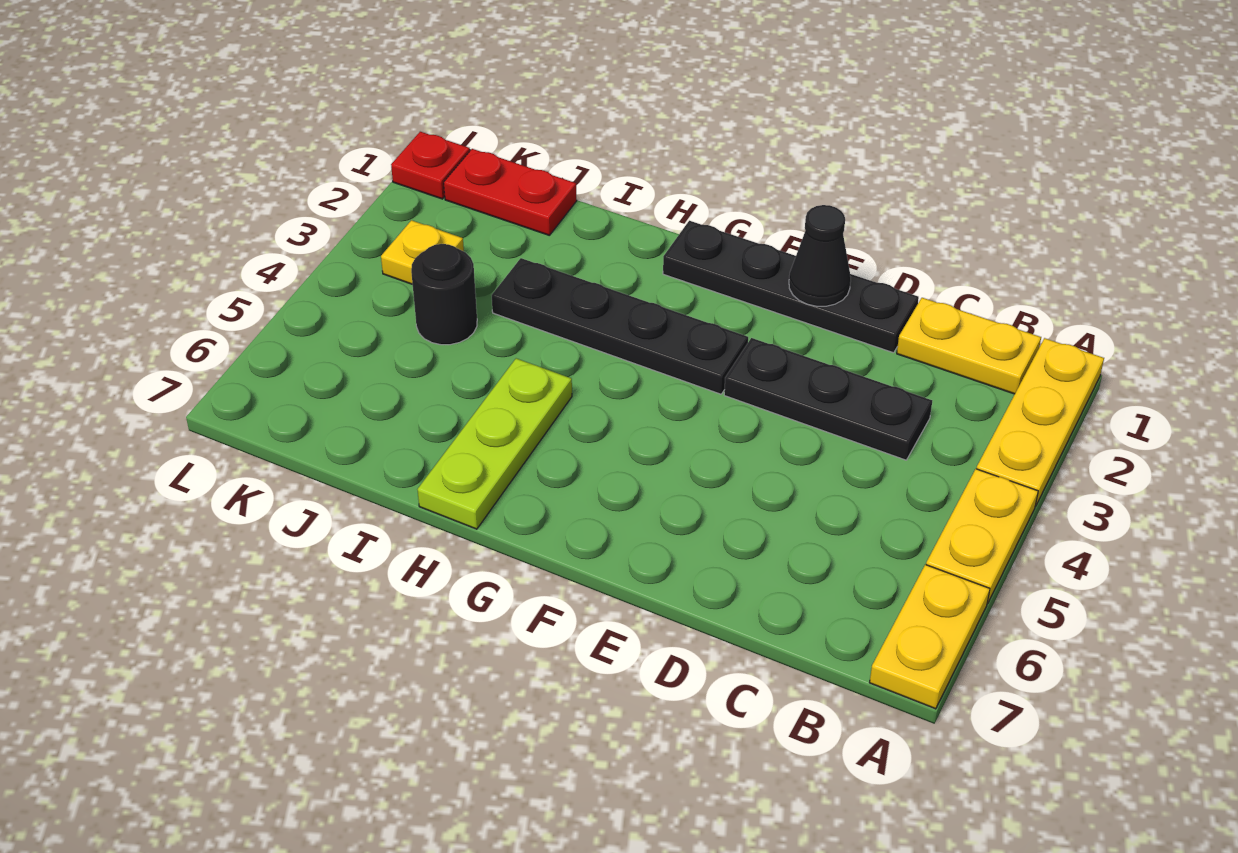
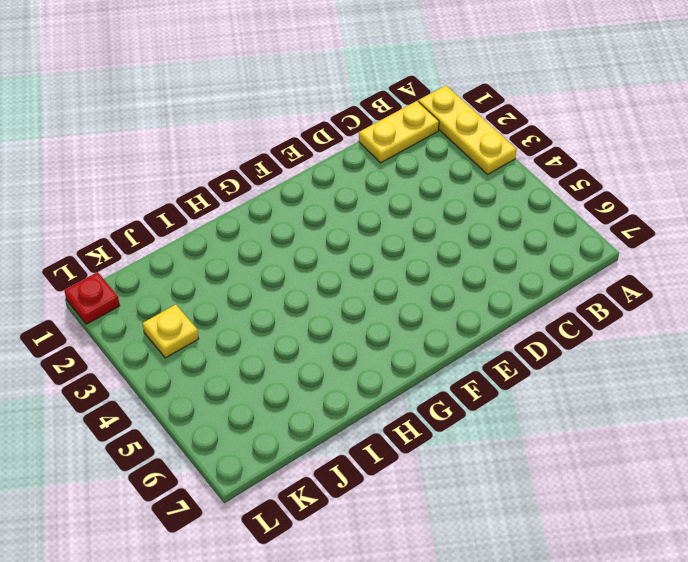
none -> yellow plate A4:A5 level 1
none -> yellow plate A6:A7 level 1
none -> black plate C3:E3 level 1

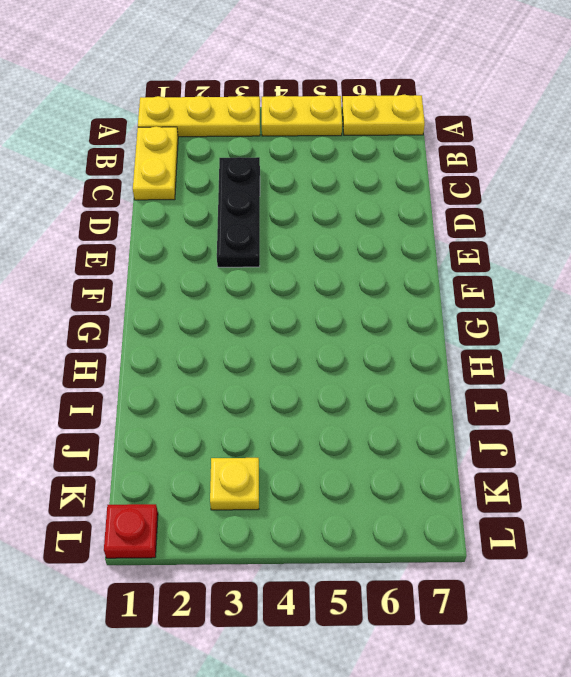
none -> black plate D1:G1 level 1
none -> black plate F3:I3 level 1
none -> lime plate H5:H7 level 1

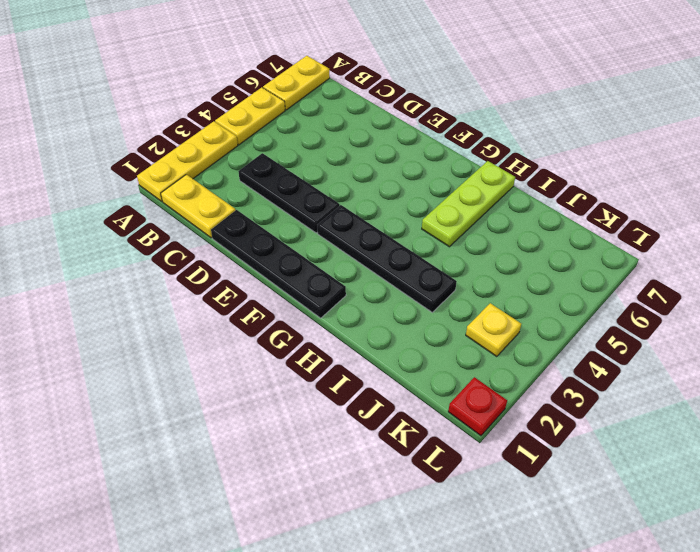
none -> red plate J1:K1 level 1
none -> black round brick J4 level 1
none -> black cone E1 level 2

